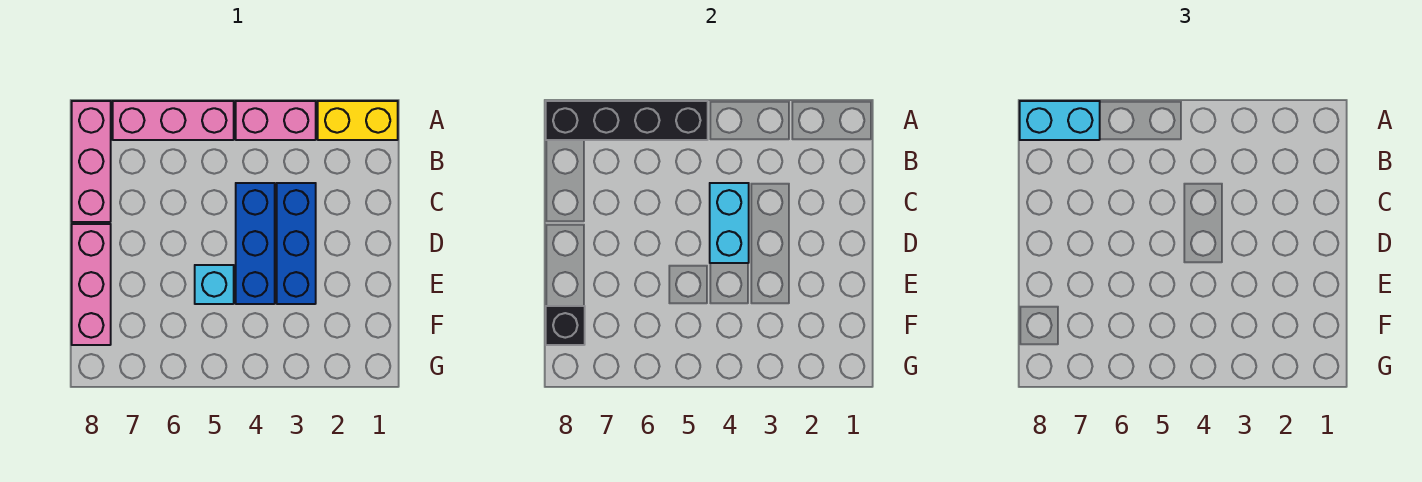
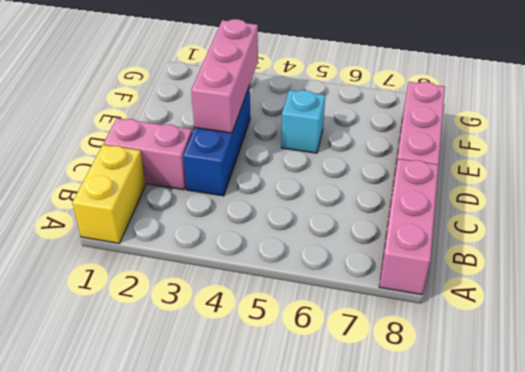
yellow brick A1:B1 level 1 -> yellow brick A1:A2 level 1
pink brick C1:C2 level 1 -> pink brick A3:A4 level 1
pink brick D3:F3 level 2 -> pink brick A5:A7 level 1
none -> blue brick C4:E4 level 1
none -> black brick A5:A8 level 2
none -> cyan brick C4:D4 level 2

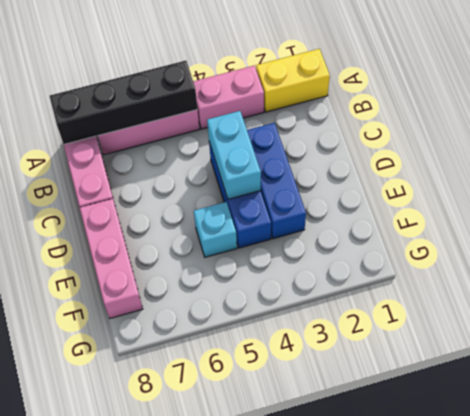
none -> black brick F8 level 2
none -> cyan brick A7:A8 level 3

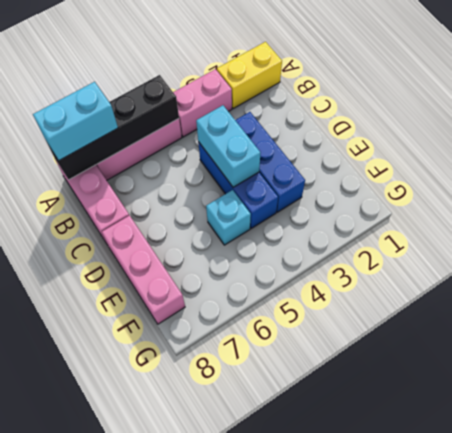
none -> black brick F8 level 2

